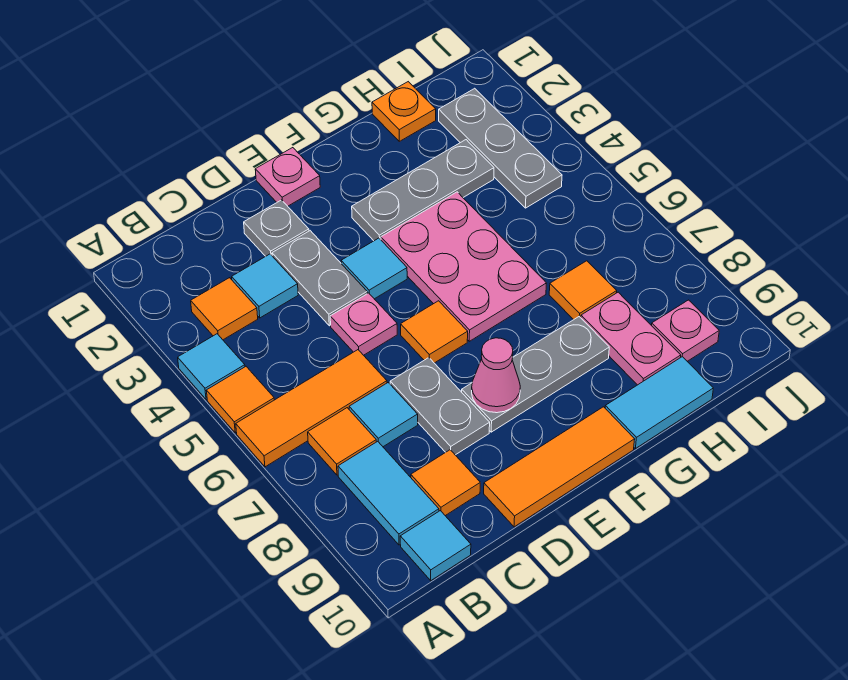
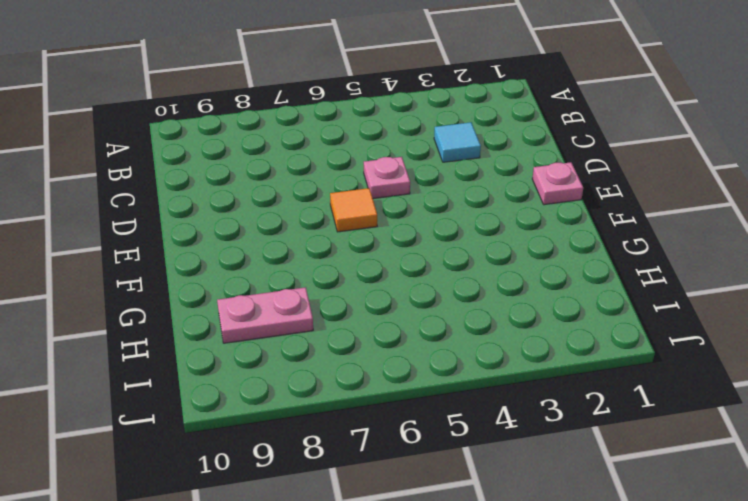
none -> cyan tile A4 level 1
none -> orange tile A5 level 1
none -> orange tile A6:C6 level 1

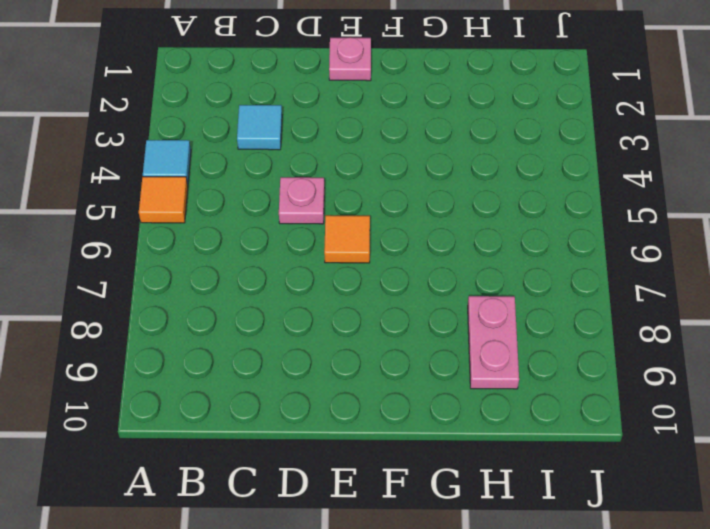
none -> orange tile A6:C6 level 1
none -> orange tile B3 level 1
none -> orange tile B7 level 1

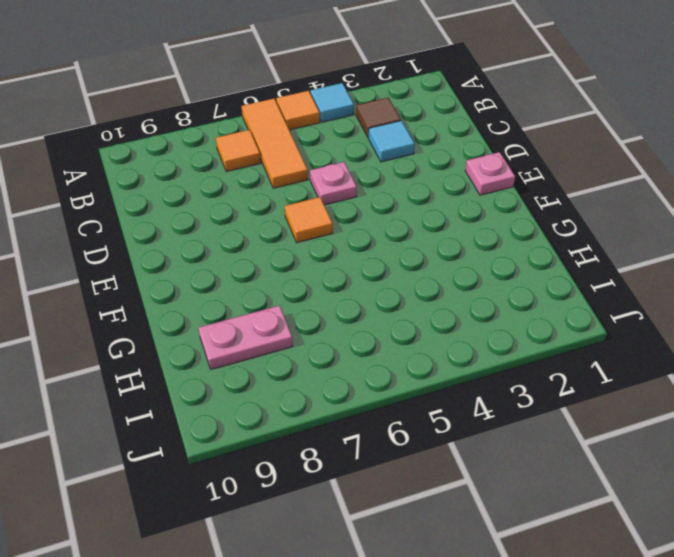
brown tile B3 level 1 -> orange tile B3 level 1
none -> cyan tile B8:B9 level 1
none -> cyan tile B10 level 1
none -> cyan tile C7 level 1

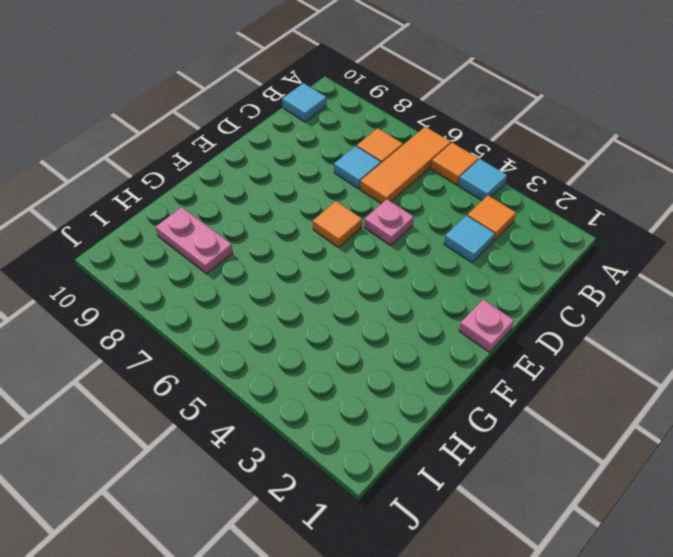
none -> cyan tile B8:B9 level 1
none -> orange tile C9 level 1
none -> grey plate D2 level 1

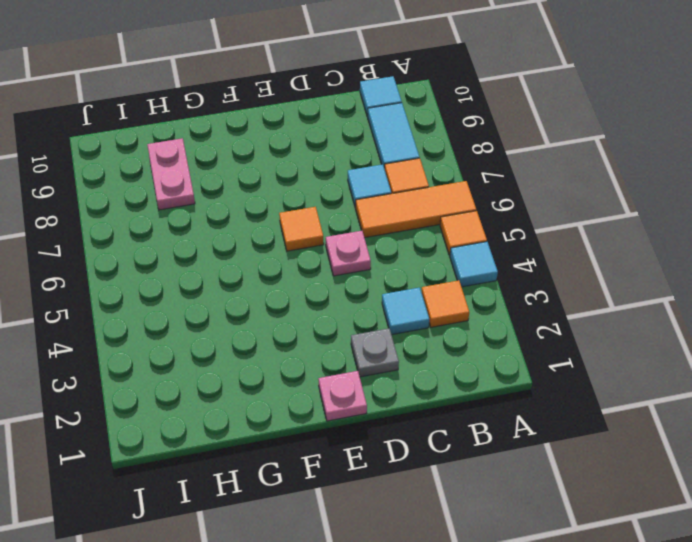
none -> orange tile C9 level 1
none -> grey plate D3:D4 level 1
none -> grey plate D7:D8 level 1

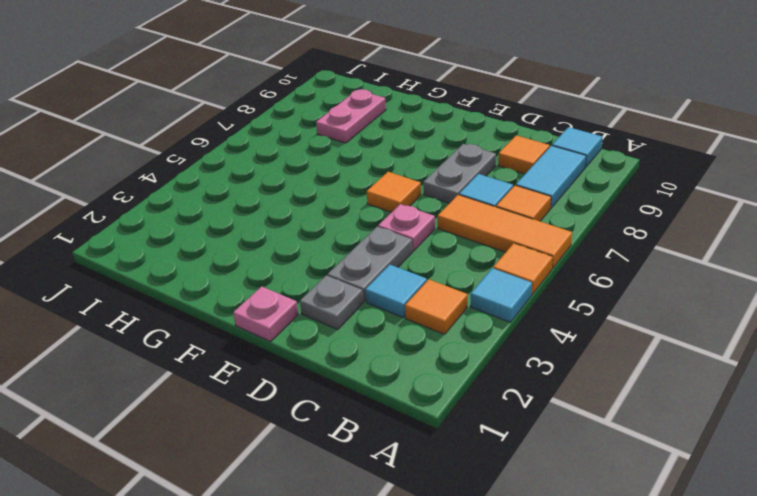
none -> orange tile D10:F10 level 1
none -> cyan tile E4 level 1
none -> grey plate E8:G8 level 1

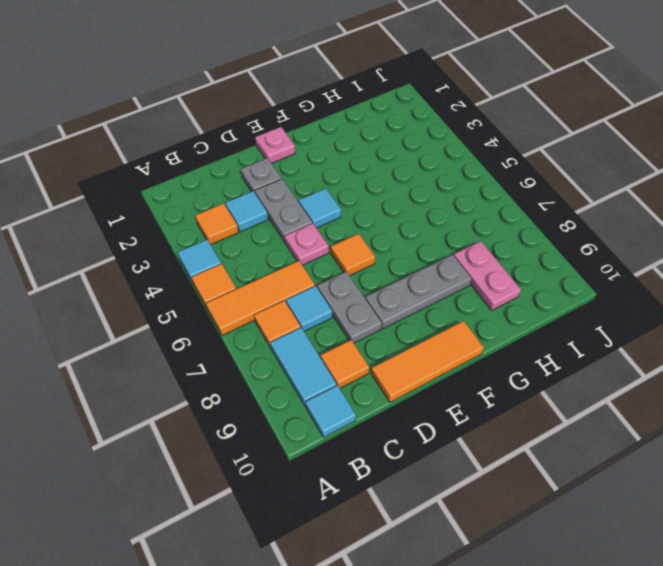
none -> grey plate F3:H3 level 1
none -> pink plate F4:G6 level 1
none -> cyan tile G10:H10 level 1

